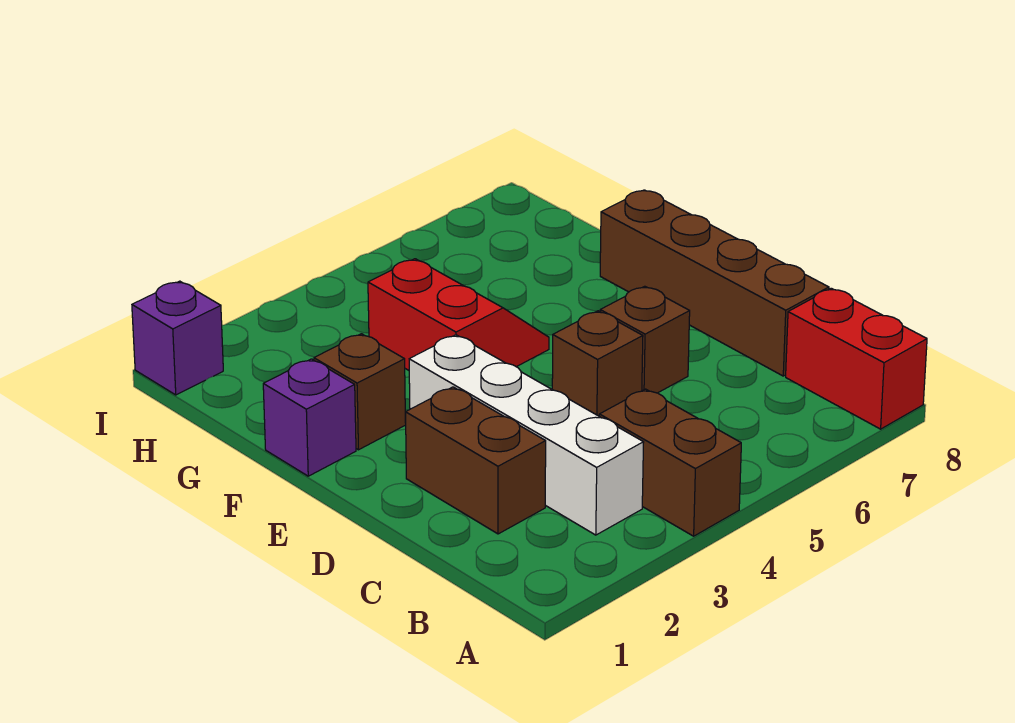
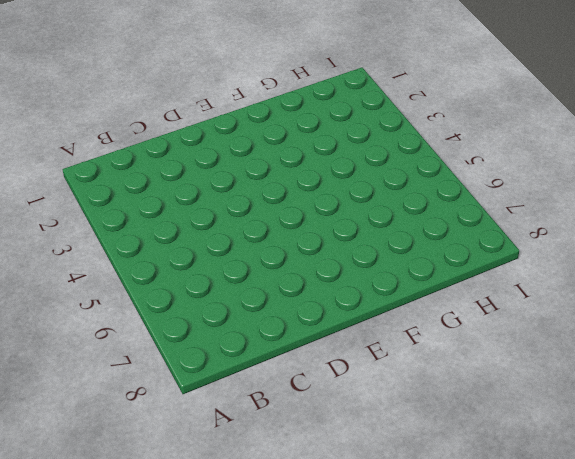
none -> brown brick A4:B4 level 1
none -> red brick A8:B8 level 1

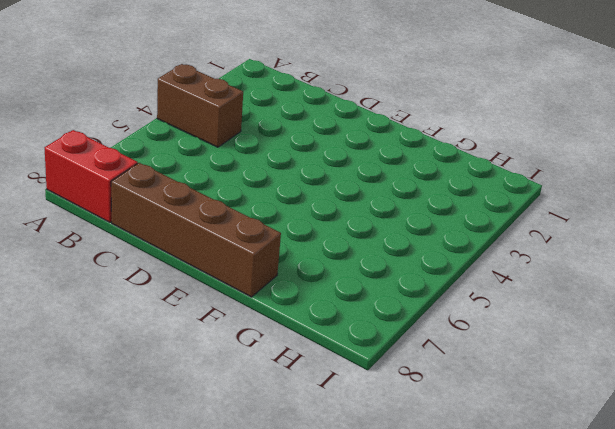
none -> white brick B3:E3 level 1
none -> brown brick C2:D2 level 1

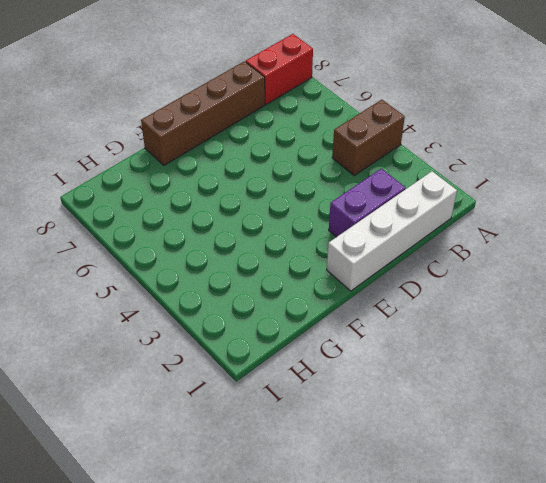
white brick B1:E1 level 1 -> white brick B3:E3 level 1
purple brick C2:D2 level 1 -> brown brick C2:D2 level 1
none -> brown brick D5 level 1
none -> brown brick D6 level 1

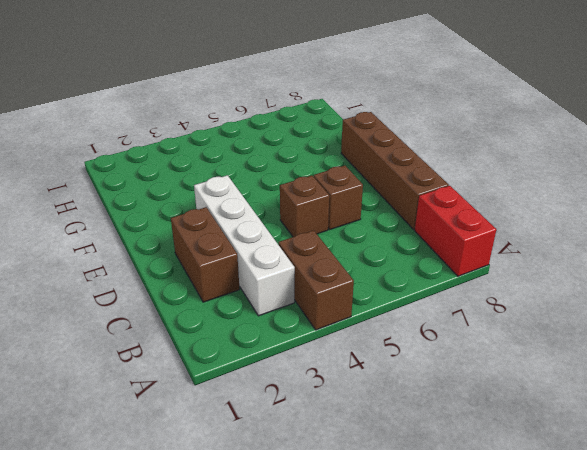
none -> purple brick F1 level 1
none -> brown brick F2 level 1

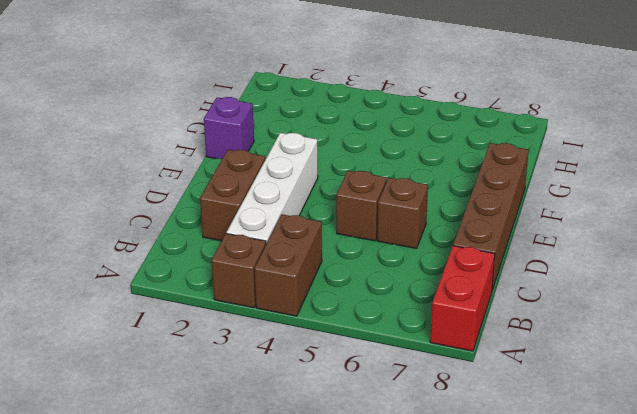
brown brick A3 level 1 -> brown brick F2 level 1
none -> red slope F4:G5 level 1 top 4
none -> purple brick I1 level 1

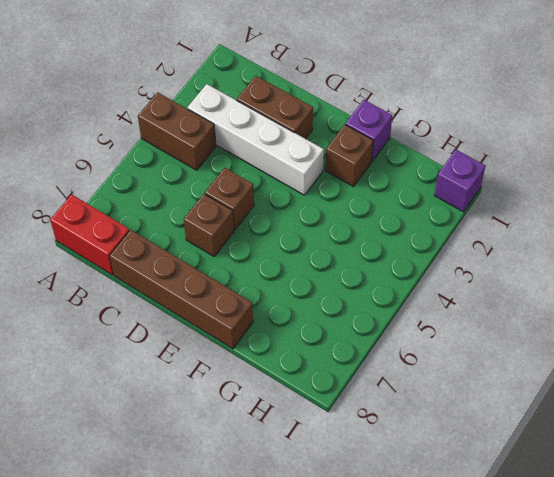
none -> red slope F4:G5 level 1 top 4

